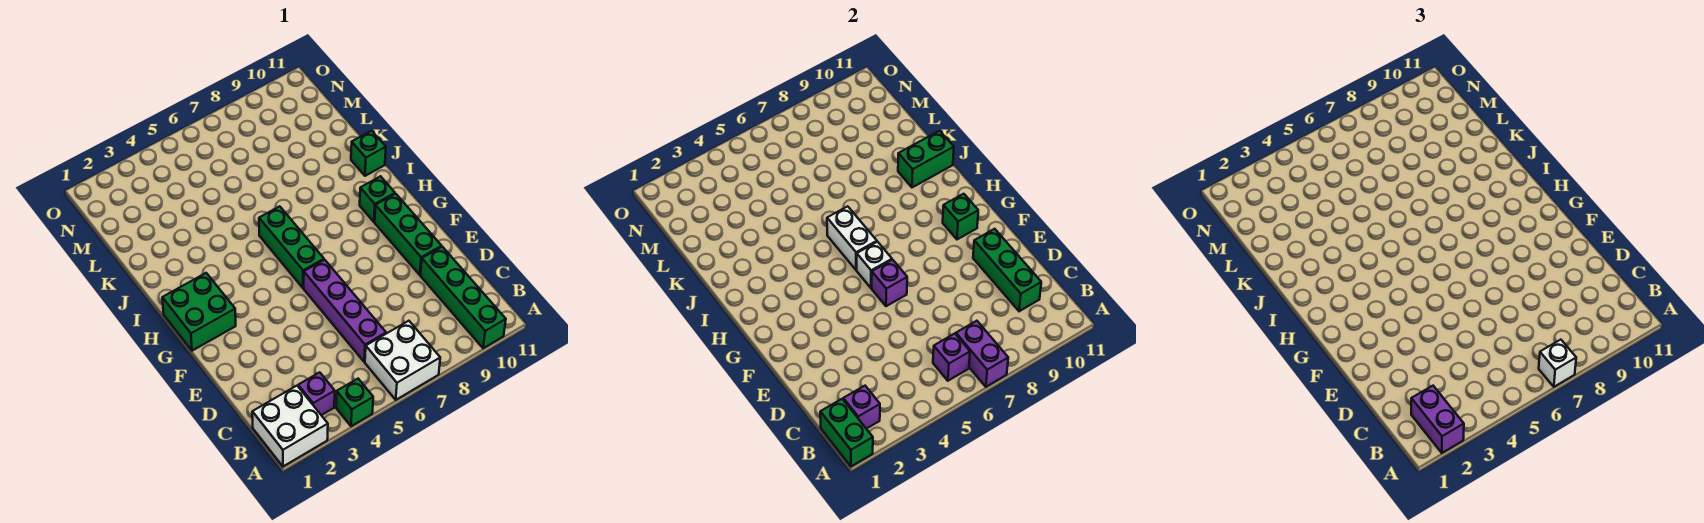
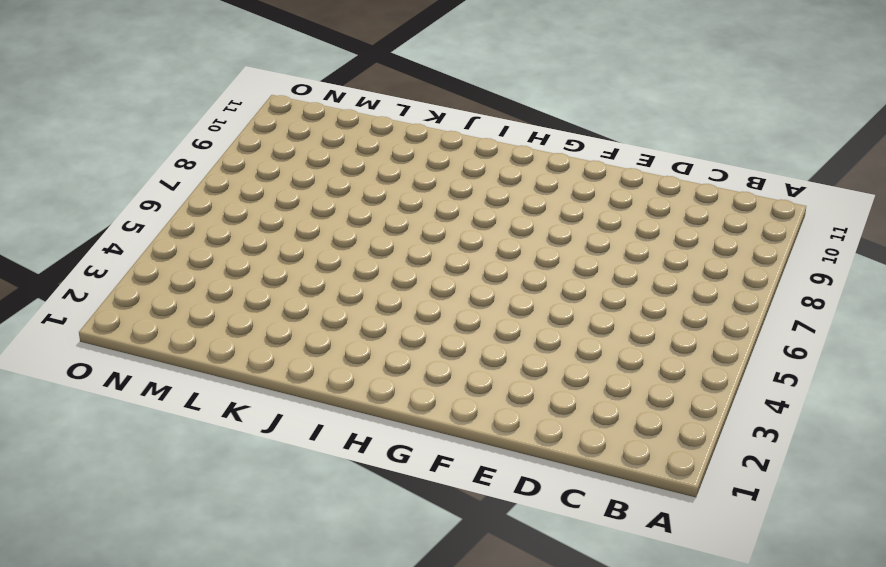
none -> white brick A1:B2 level 1
none -> green brick A4 level 1
none -> white brick A6:B7 level 1

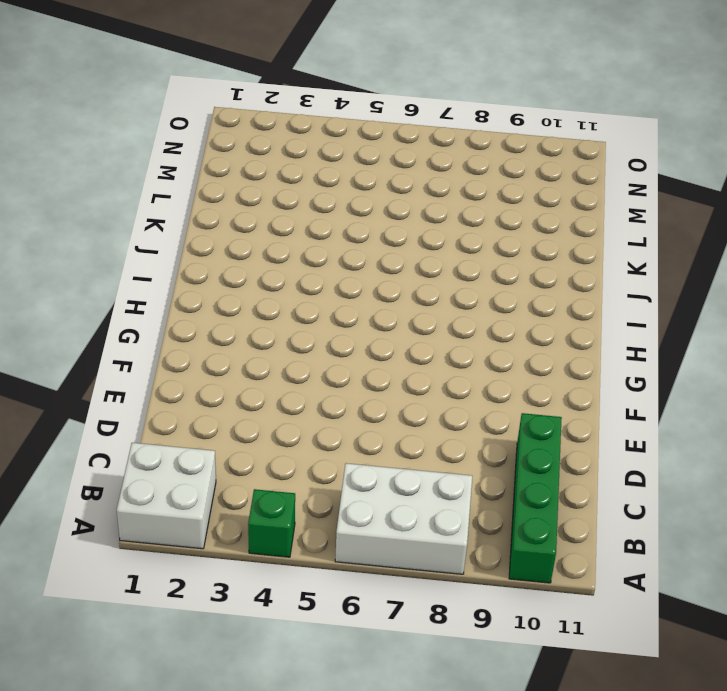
white brick A6:B8 level 1 -> white brick A6:B7 level 1
none -> purple brick B3 level 1
none -> purple brick C6:F6 level 1
none -> green brick E10:G10 level 1

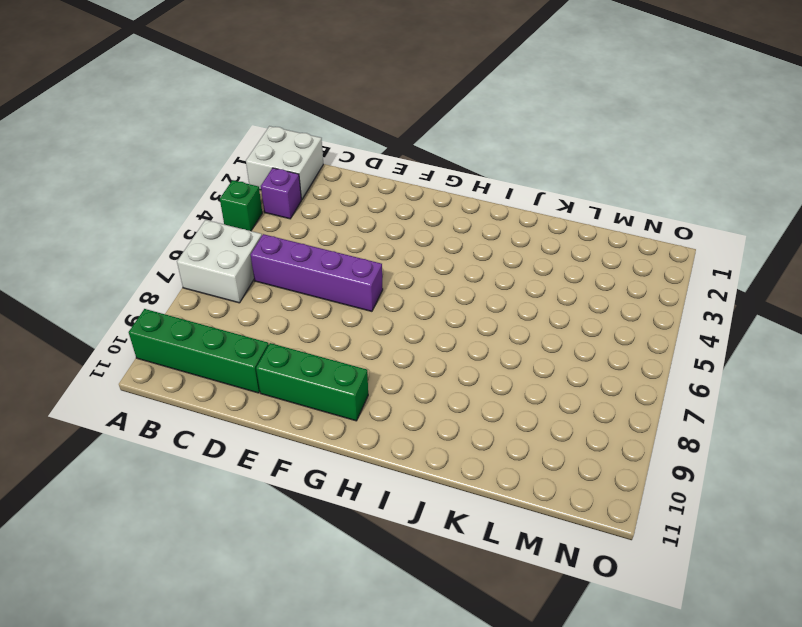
none -> green brick G1:H2 level 1
none -> green brick G6:I6 level 1
none -> green brick H10 level 1

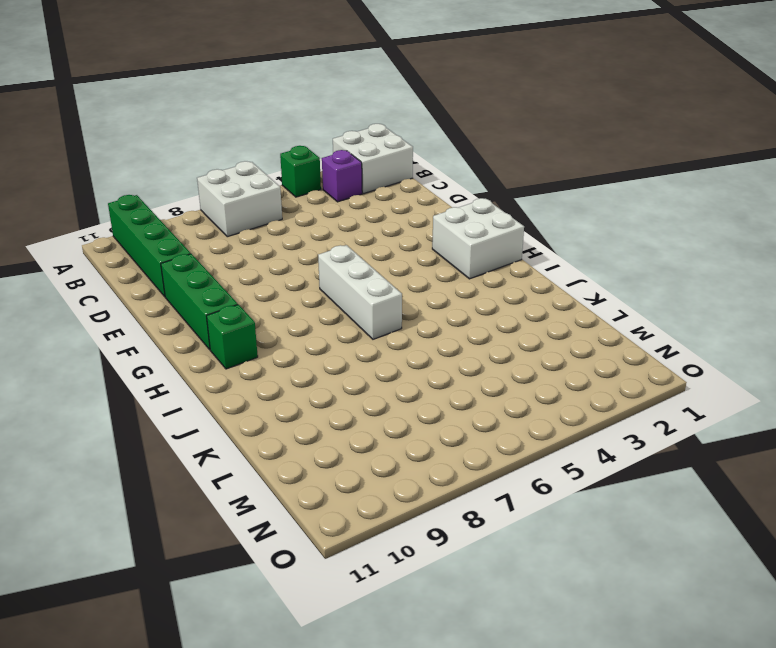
white brick G1:H2 level 1 -> green brick G1:H2 level 1
white brick G6:I6 level 1 -> green brick G6:I6 level 1
none -> purple brick C6:F6 level 1
none -> green brick J11 level 1
none -> green brick A1:B1 level 2

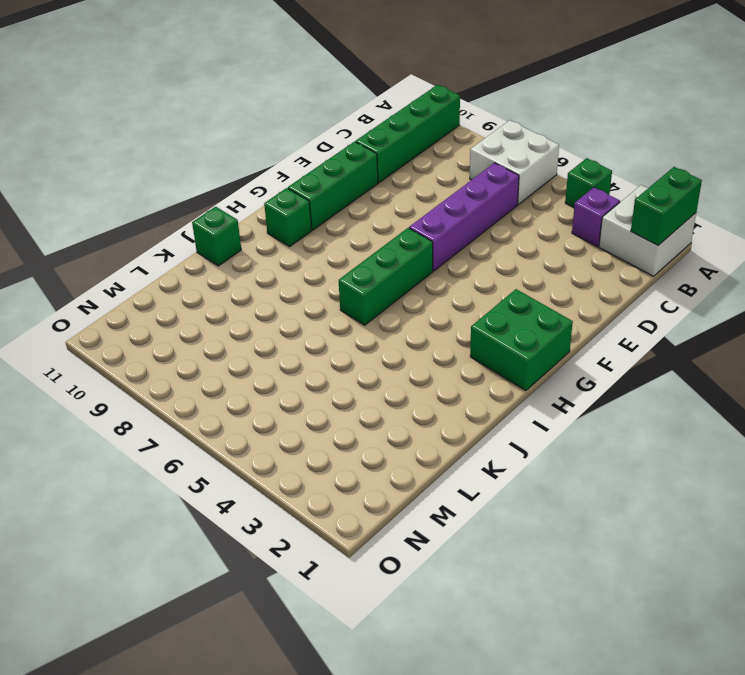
none -> purple brick A7:B7 level 2
none -> purple brick B2 level 2
none -> purple brick B6 level 2

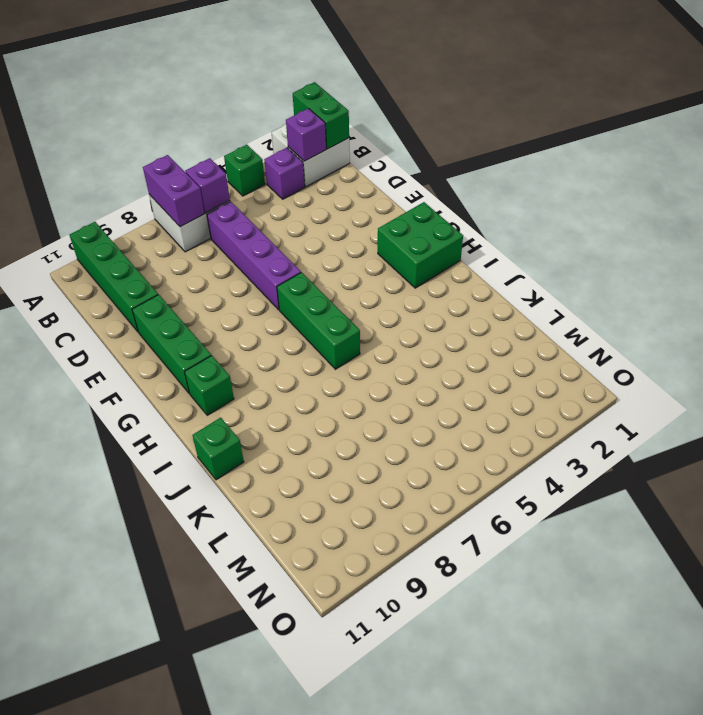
none -> green brick C10:E10 level 2
none -> purple brick F6 level 2
none -> white brick G6 level 2

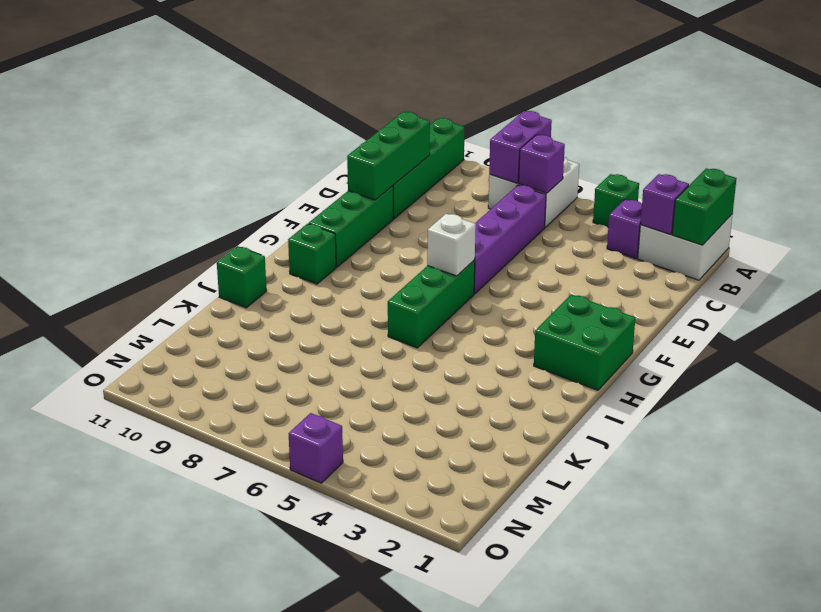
purple brick O5 level 1 -> purple brick F6 level 2
none -> green brick G10 level 2
none -> white brick H6:I6 level 2
none -> green brick J10:J11 level 2

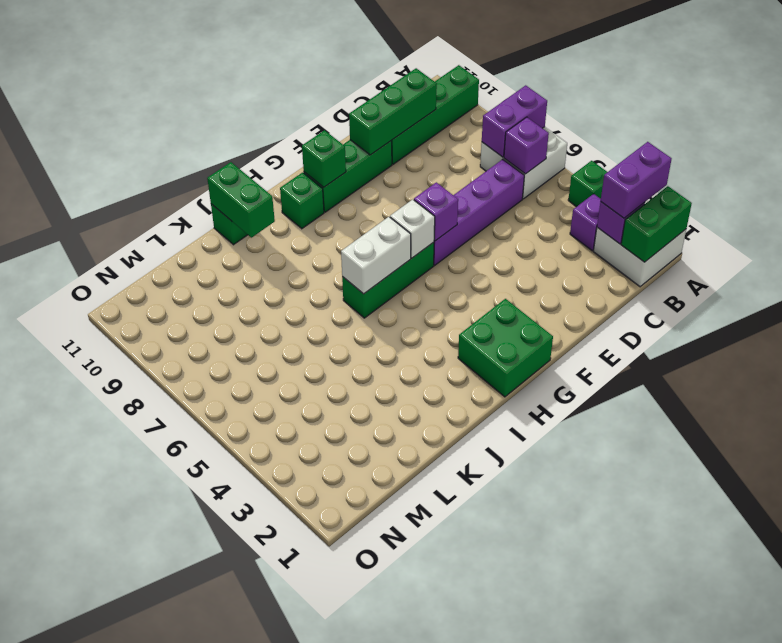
none -> white brick A7 level 3

